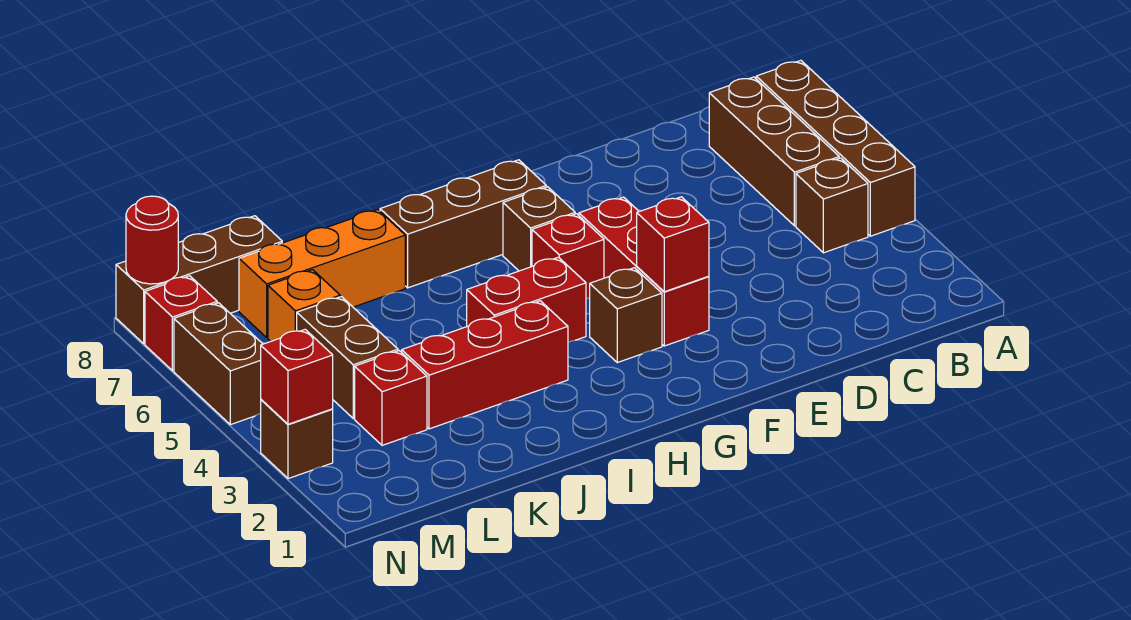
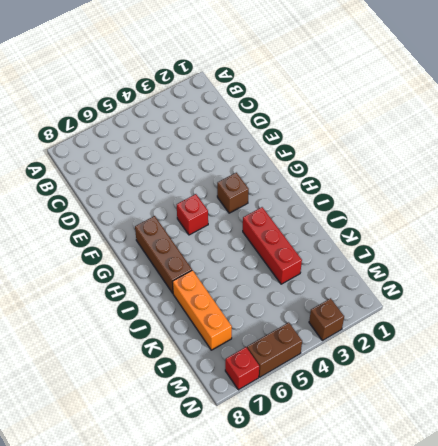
none -> brown brick A4:A7 level 1
none -> brown brick B4 level 1
none -> brown brick B5:B7 level 1

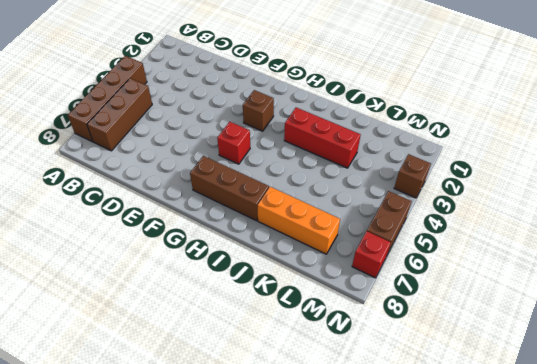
none -> brown brick B4 level 1
none -> red brick F3:F5 level 1
none -> brown brick G6 level 1

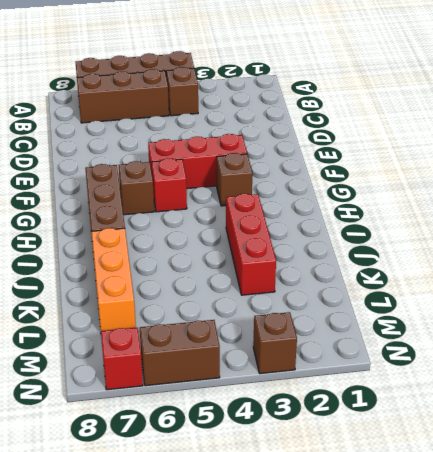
none -> red brick H4:I4 level 1
none -> red brick L3 level 1
none -> brown brick L4:L5 level 1

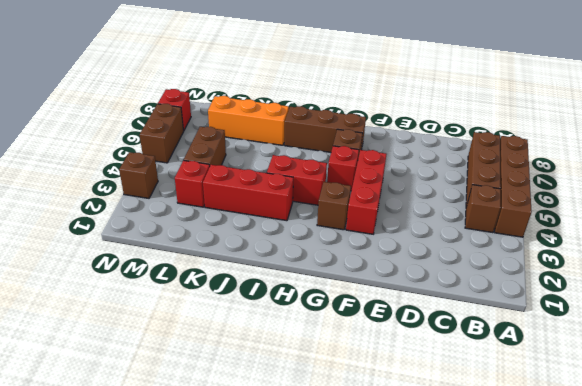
none -> orange brick L6 level 1
none -> brown brick L8:N8 level 1
none -> red brick F3 level 2

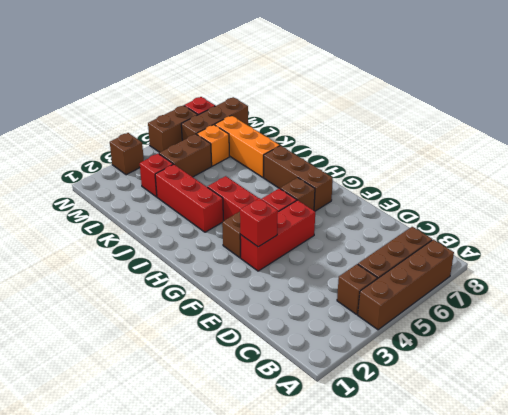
brown brick M6:M8 level 1 -> brown brick L8:N8 level 1
none -> red brick N3 level 2
none -> red round brick N8 level 2

